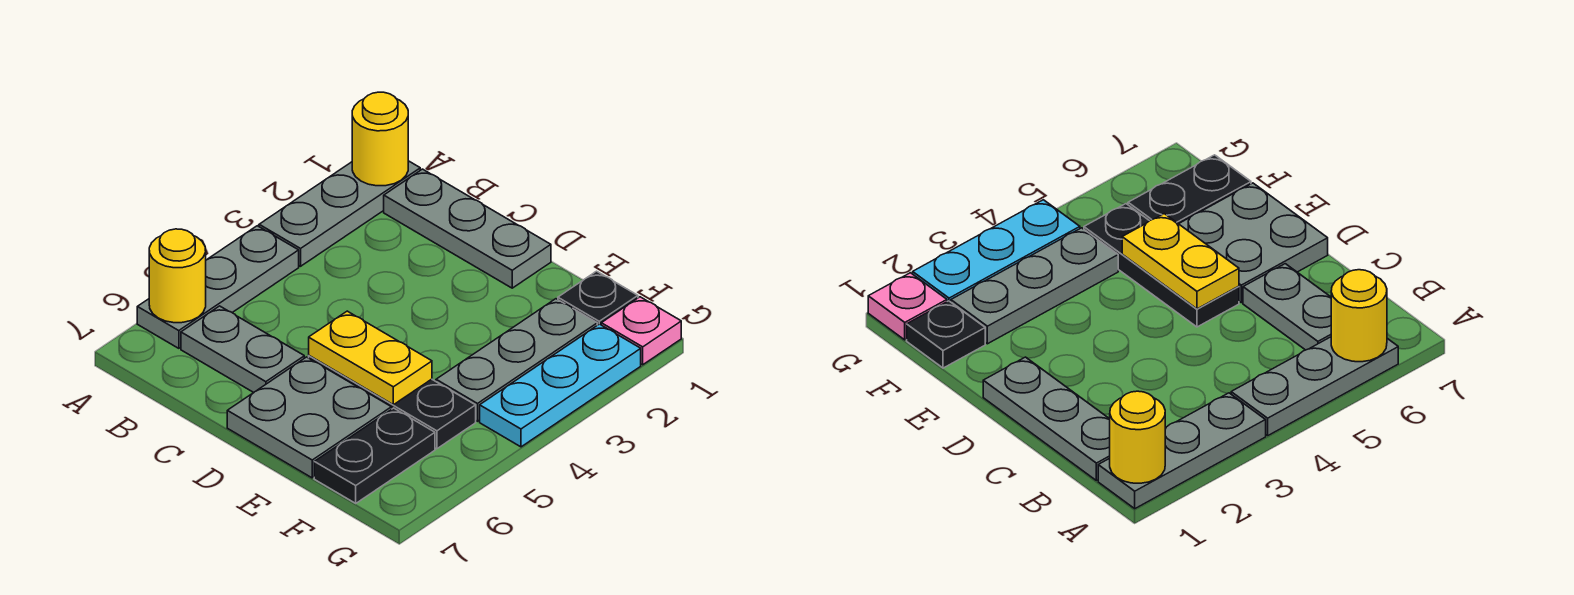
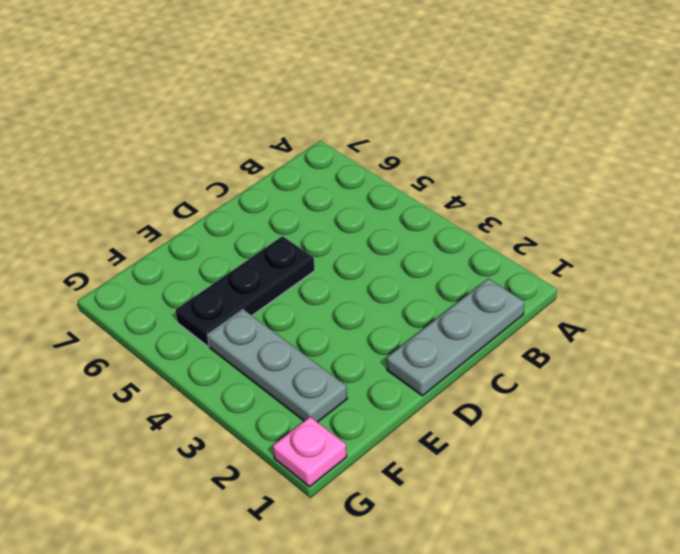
none -> grey plate A1:A3 level 1
none -> grey plate A4:A6 level 1
none -> grey plate B6:C6 level 1

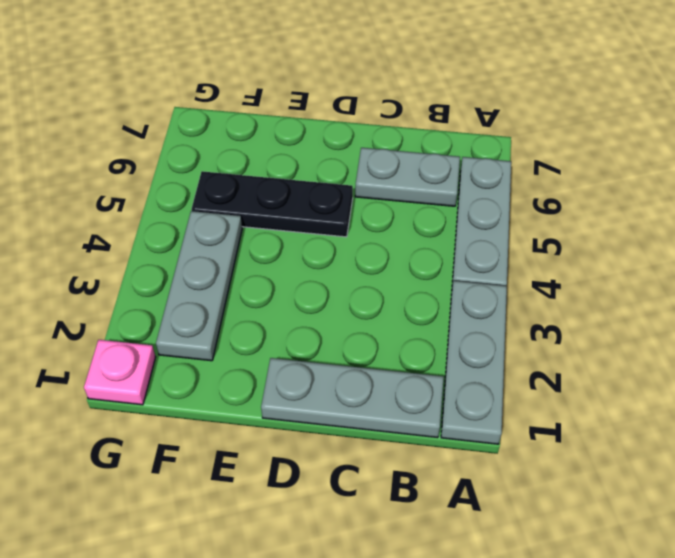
none -> grey plate D6:E7 level 1
none -> black plate F1 level 1
none -> black plate F6:F7 level 1

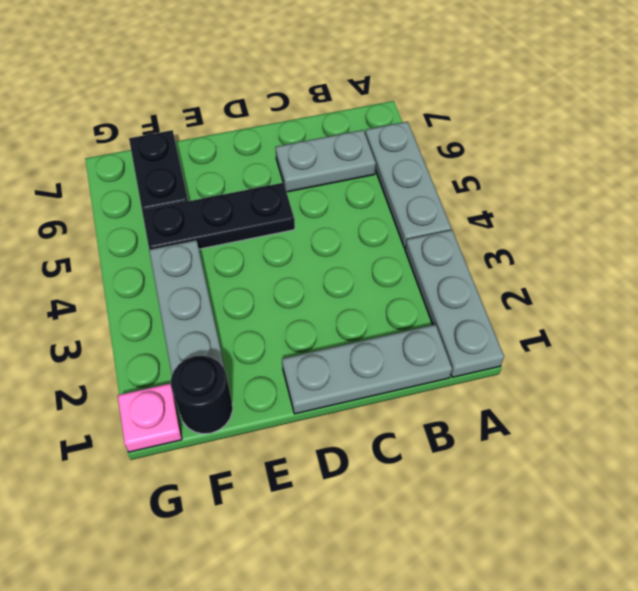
black round brick F1 level 1 -> black plate F1 level 1
none -> grey plate D6:E7 level 1
none -> cyan plate G2:G4 level 1
none -> yellow round brick A1 level 2

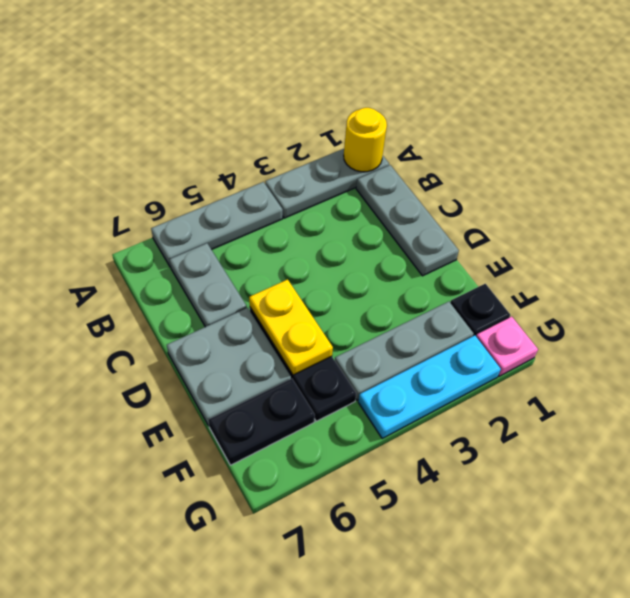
none -> yellow round brick A6 level 2

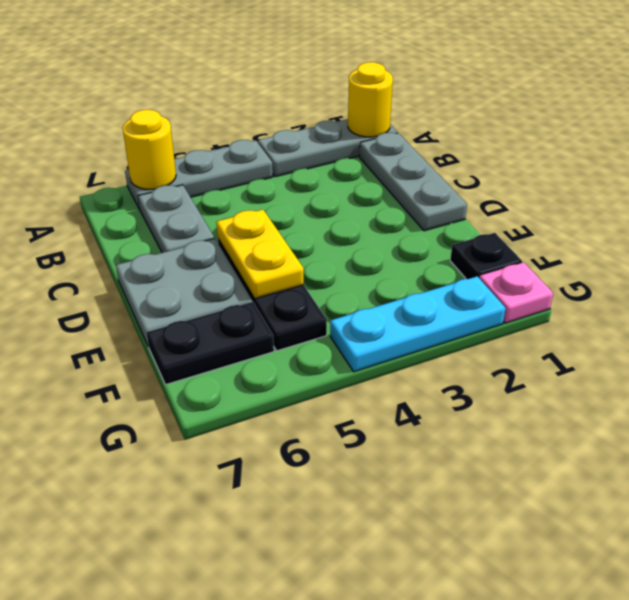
none -> grey plate F2:F4 level 1

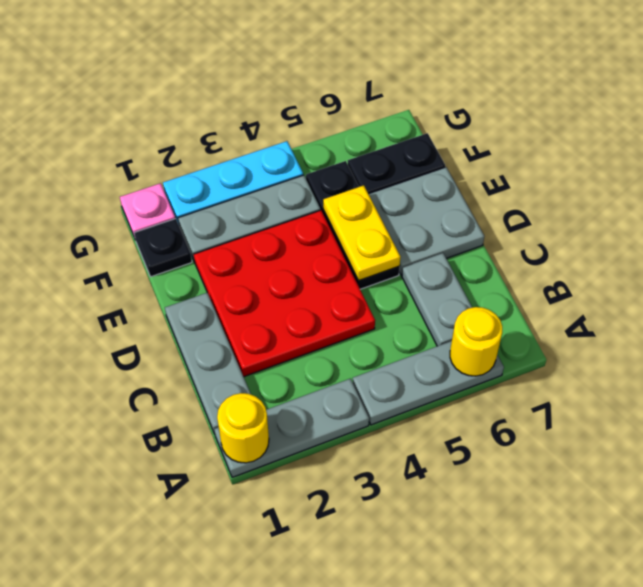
red plate C2:E4 level 1 -> none

